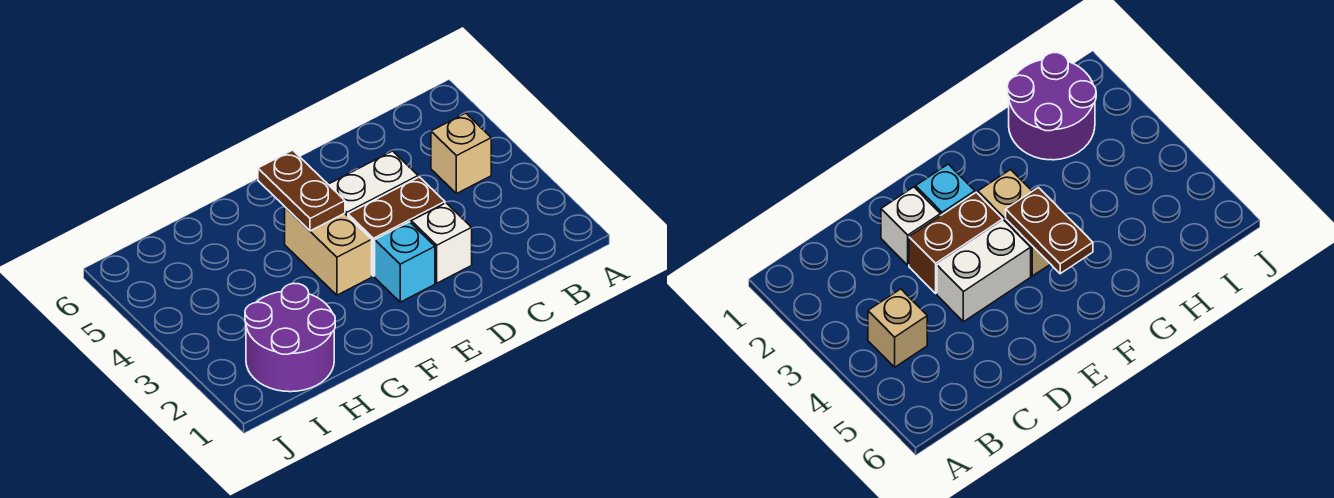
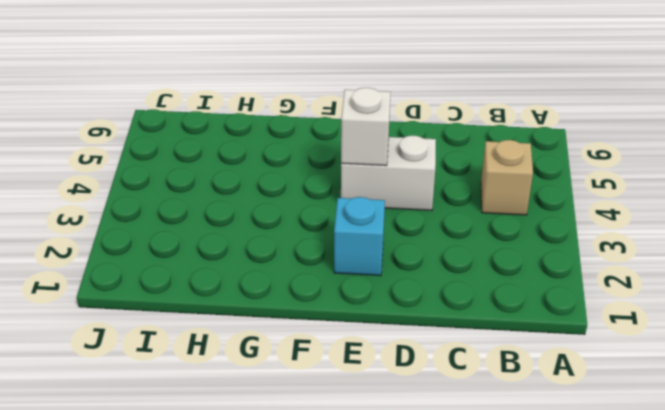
white brick E4 level 2 -> white brick D2 level 1
none -> brown brick D3:E3 level 1
none -> tan brick F3:F4 level 1

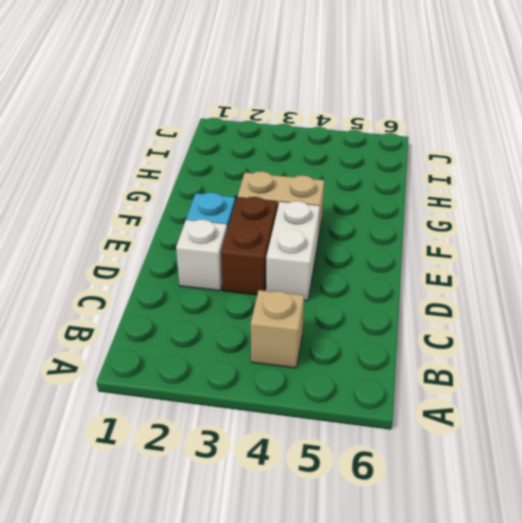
none -> purple round brick H1:I2 level 1
none -> brown plate F4:F5 level 2

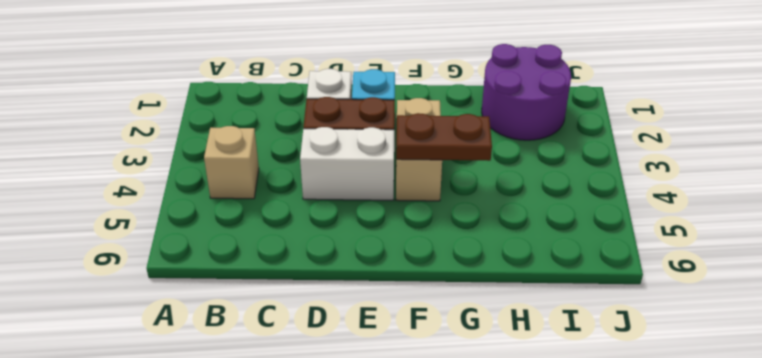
brown plate F4:G4 level 2 -> brown plate F4:F5 level 2

